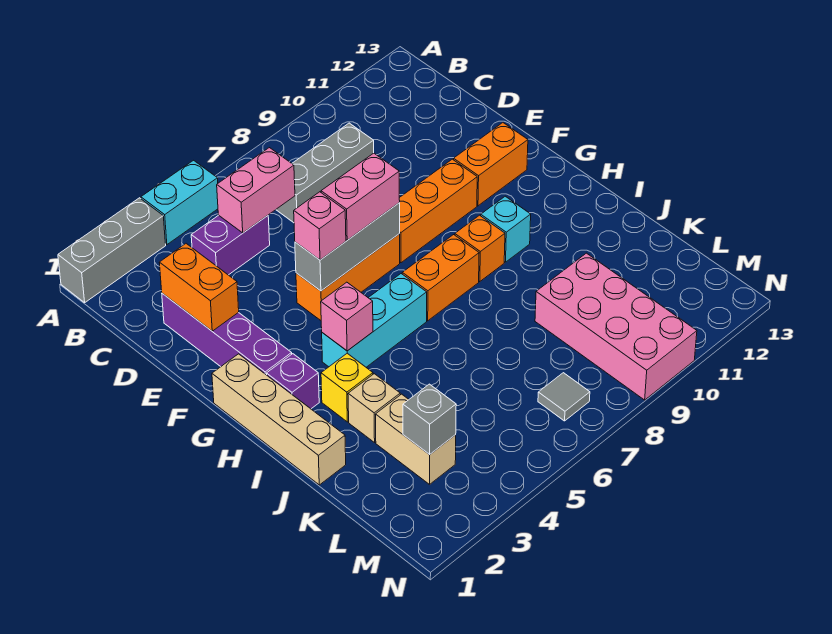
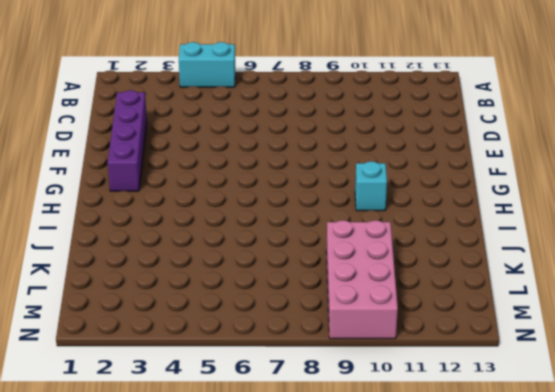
none -> grey brick A1:A3 level 1
none -> purple brick C4:C5 level 1
none -> grey brick C7:C9 level 1

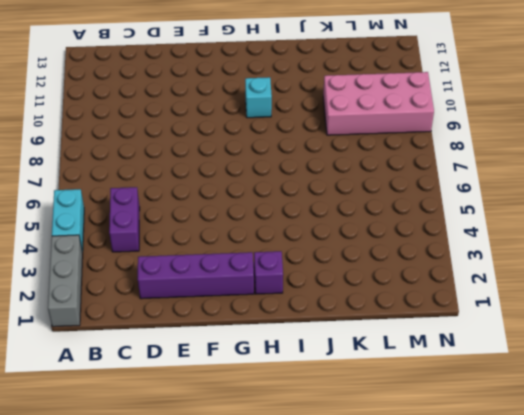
none -> grey brick C7:C9 level 1
none -> orange brick F5:F7 level 1
none -> orange brick F8:F10 level 1

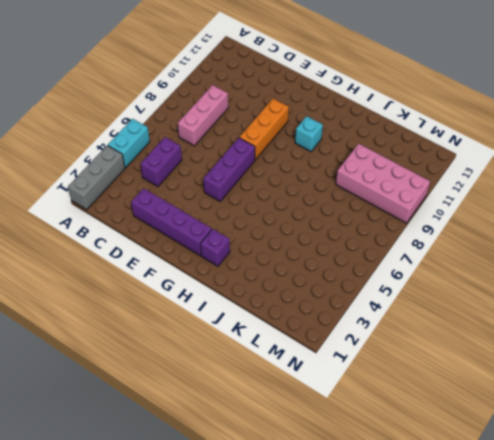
pink brick C7:C9 level 1 -> grey brick C7:C9 level 1
purple brick F5:F7 level 1 -> orange brick F5:F7 level 1
none -> orange brick F11:F12 level 1
none -> tan brick G1:J1 level 1
none -> cyan brick H4:H6 level 1

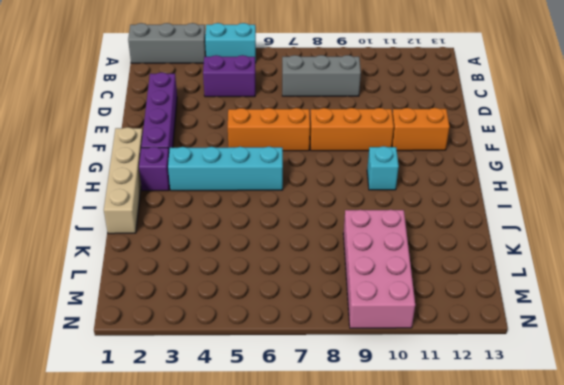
cyan brick H3:H6 level 1 -> cyan brick H4:H6 level 1
none -> orange brick H7:H8 level 1
none -> orange brick H9 level 1
none -> yellow brick I3 level 1

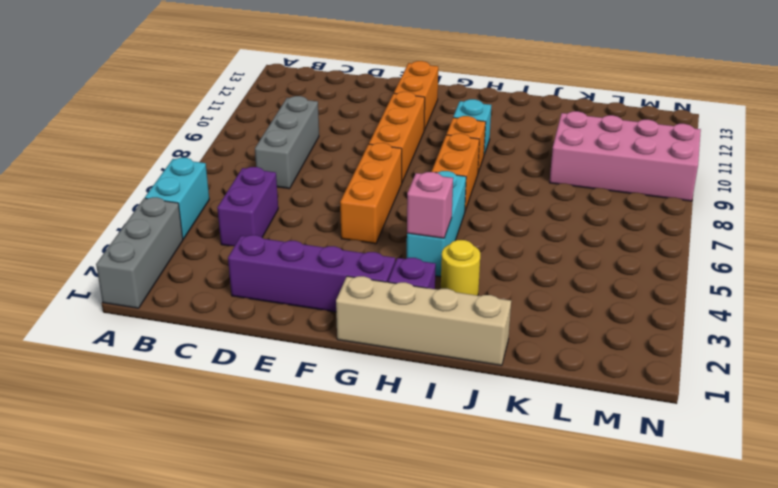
yellow round brick I3 level 1 -> yellow brick I3 level 1
none -> tan brick J3 level 1
none -> tan brick K3:L3 level 1
none -> grey tile M7 level 1

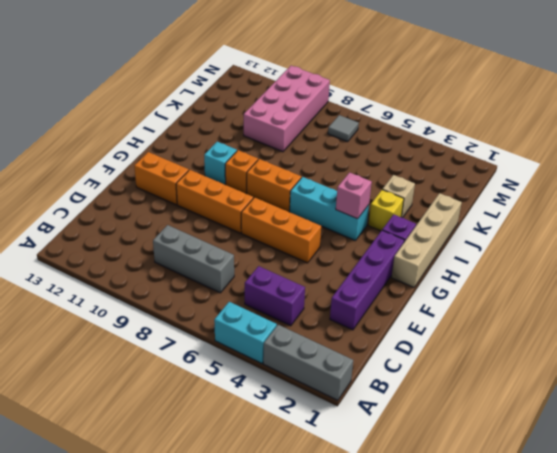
none -> tan brick K3:L3 level 1
none -> pink brick C5:C6 level 2
none -> orange brick D2:E2 level 2

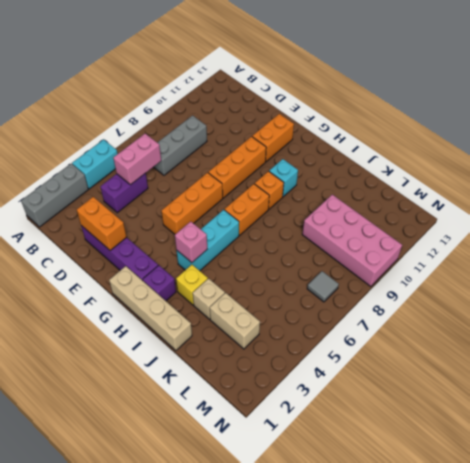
none -> grey brick F5:F7 level 2
none -> grey brick L3 level 2
none -> pink brick F5 level 3

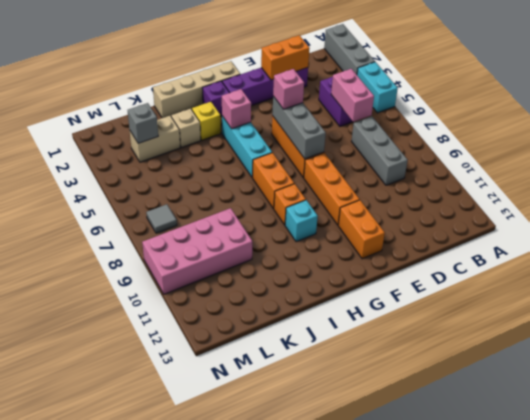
none -> pink brick F6:F7 level 3

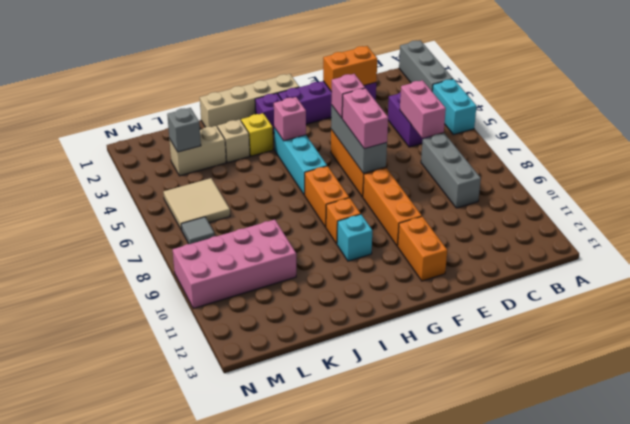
tan tile L5:M6 level 1 -> none

